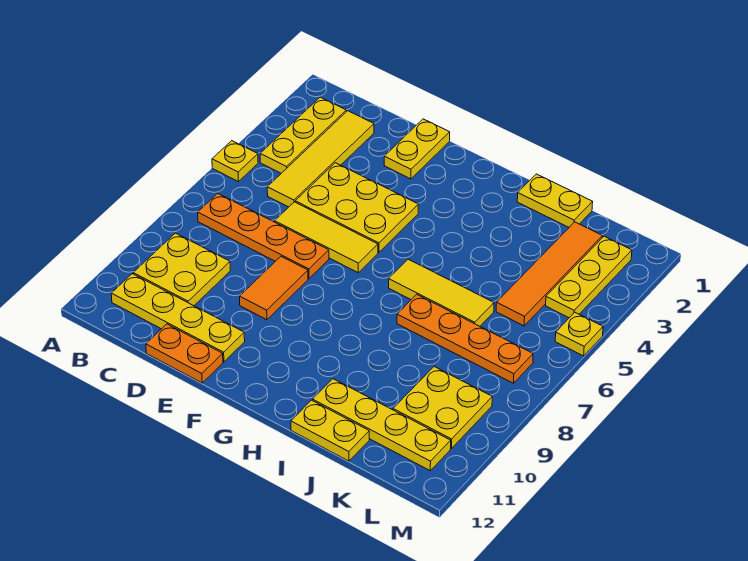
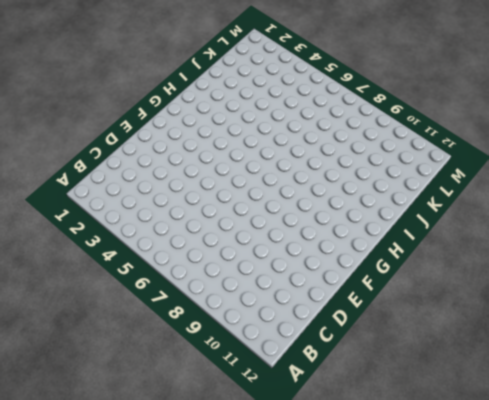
none -> yellow plate A5 level 1
none -> yellow plate B2:B4 level 1
none -> orange plate B7:E7 level 1

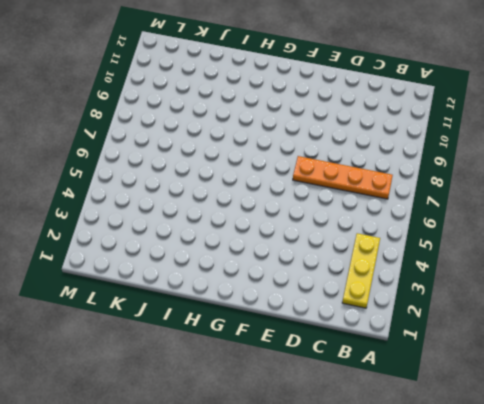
none -> yellow plate A5 level 1
none -> yellow plate B9:C10 level 1
none -> yellow plate B11:E11 level 1

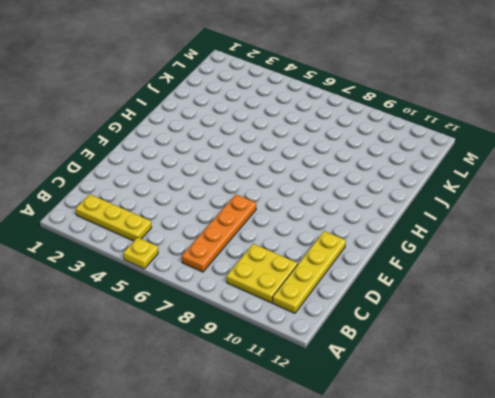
none -> yellow tile C2:C5 level 1
none -> yellow plate D4:F5 level 1
none -> yellow tile D6:F6 level 1

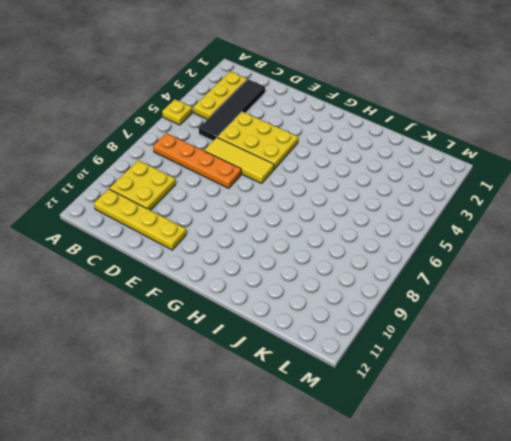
black tile C2:C5 level 1 -> yellow tile C2:C5 level 1
none -> orange plate D12:E12 level 1
none -> yellow plate E1:E2 level 1
none -> orange tile E8:E9 level 1

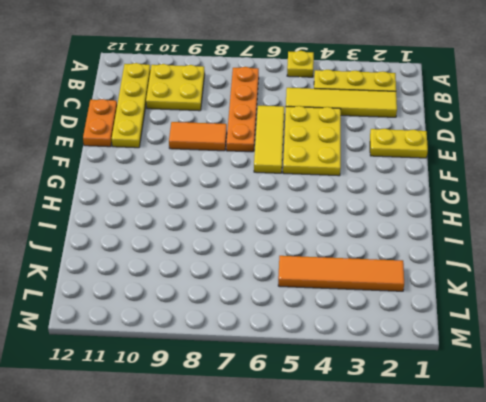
none -> yellow tile H6:J6 level 1
none -> yellow plate I1:J1 level 1
none -> orange plate I7:L7 level 1

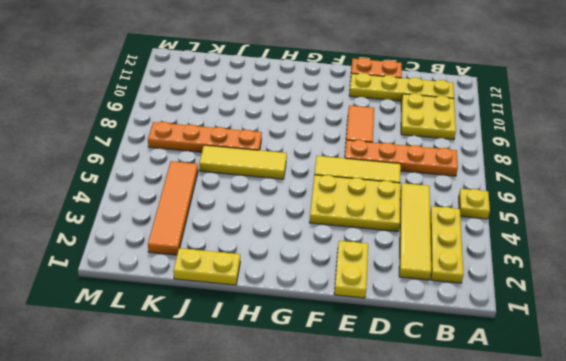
none -> yellow plate I11:L11 level 1
none -> yellow plate I12:J12 level 1
none -> yellow plate K9:L10 level 1

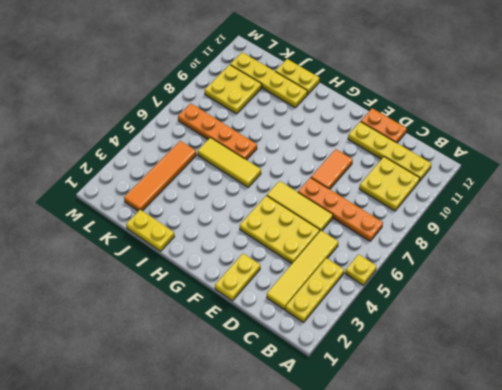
none -> yellow plate L2:L4 level 1
none -> yellow plate M5 level 1

